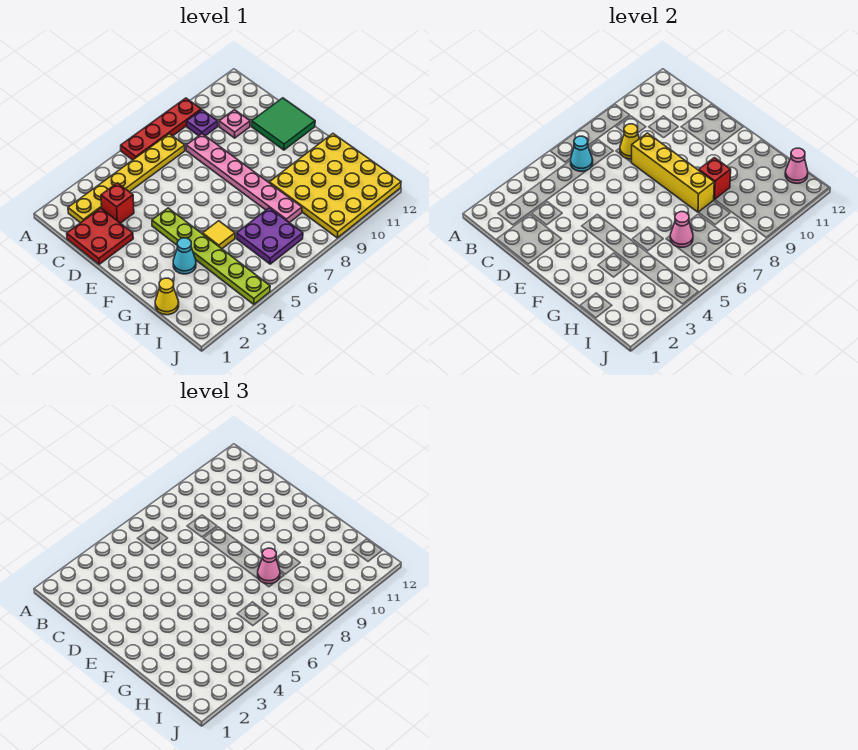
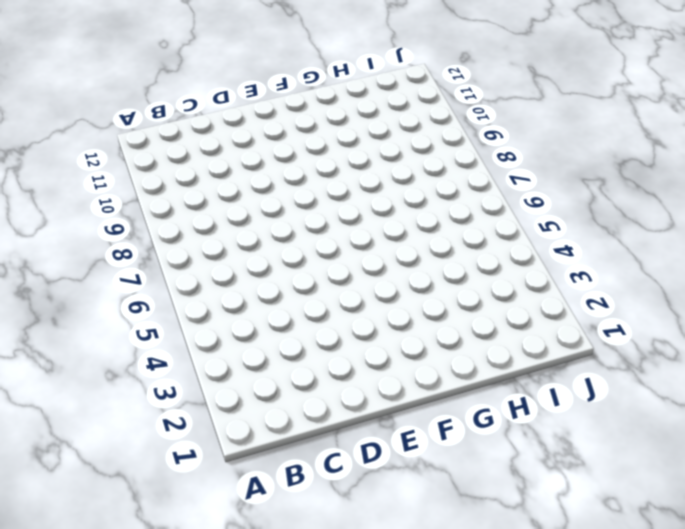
none -> red plate A6:A9 level 1
none -> yellow plate B2:B7 level 1
none -> purple plate B9 level 1

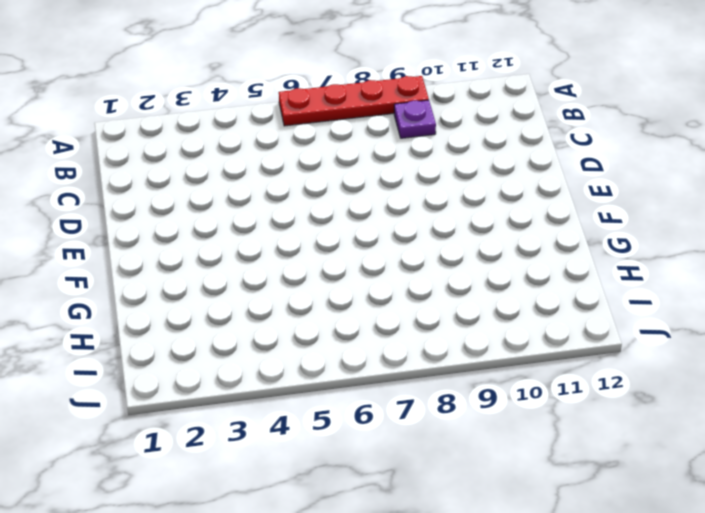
none -> yellow plate B2:B7 level 1
none -> red plate C1:D2 level 1
none -> red brick C3 level 1

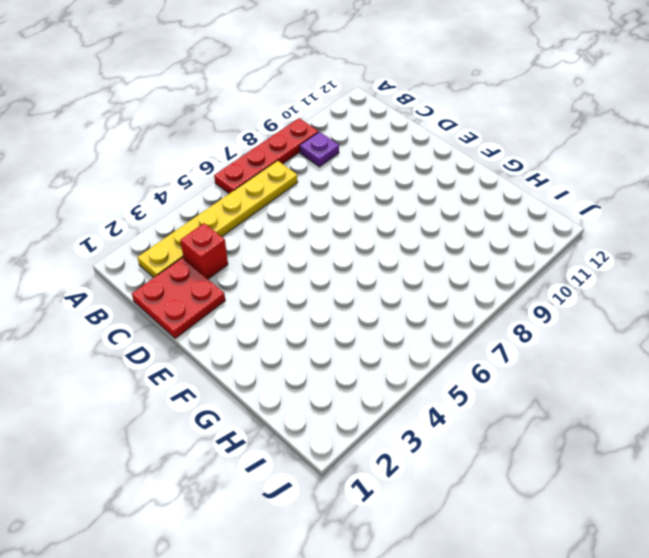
none -> pink plate C8:H8 level 1
none -> pink plate C10 level 1
none -> green tile D11:E12 level 1

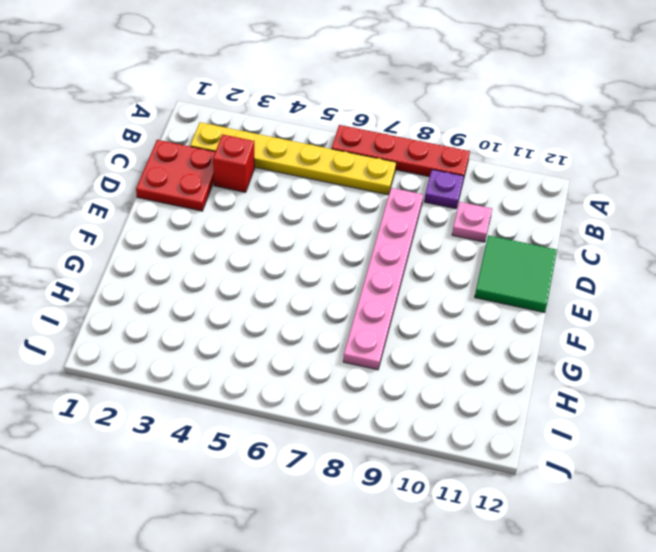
none -> lime plate E4:J4 level 1
none -> cyan cone G3 level 1
none -> yellow tile G5 level 1

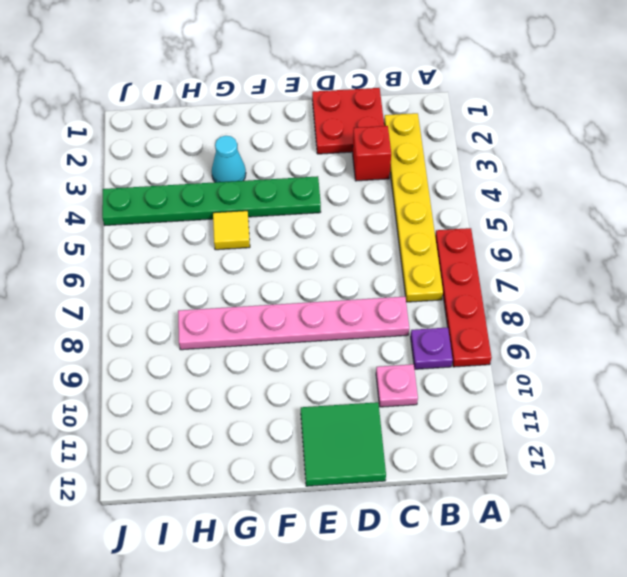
green plate E4:J4 level 1 -> lime plate E4:J4 level 1
none -> yellow plate G9:J12 level 1
none -> yellow cone H1 level 1
none -> purple plate H6:I7 level 1

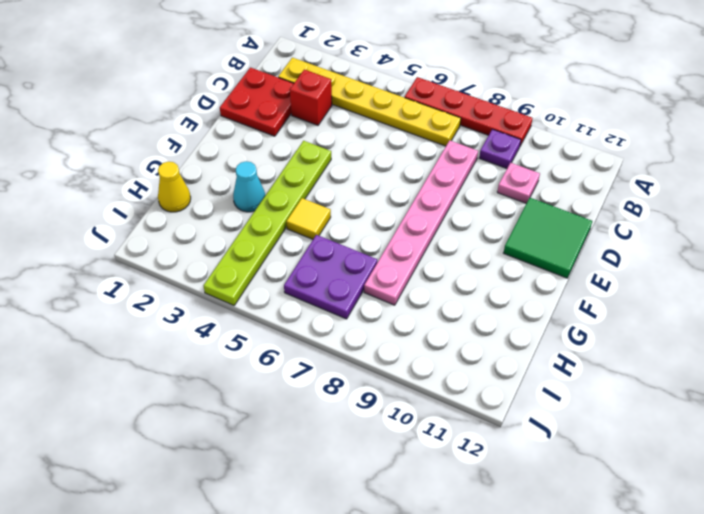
none -> yellow plate G9:J12 level 1
none -> cyan cone B6 level 2
none -> yellow cone C8 level 2

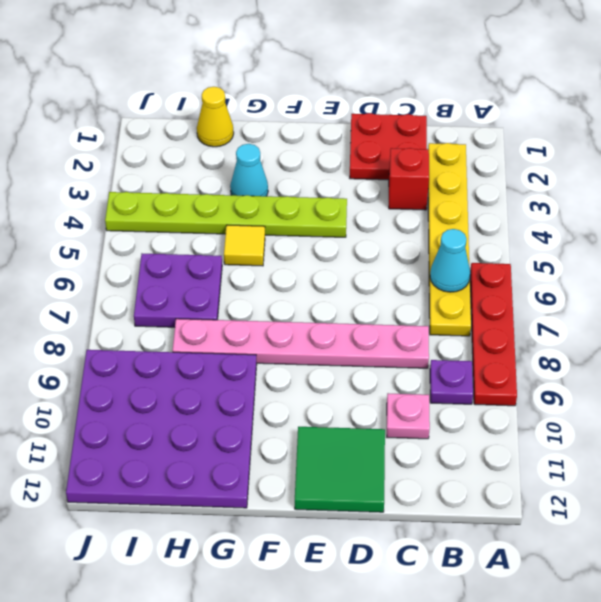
purple plate G9:J12 level 1 -> yellow plate G9:J12 level 1
none -> yellow cone C8 level 2
none -> yellow brick D8:G8 level 2
none -> red brick G9 level 2

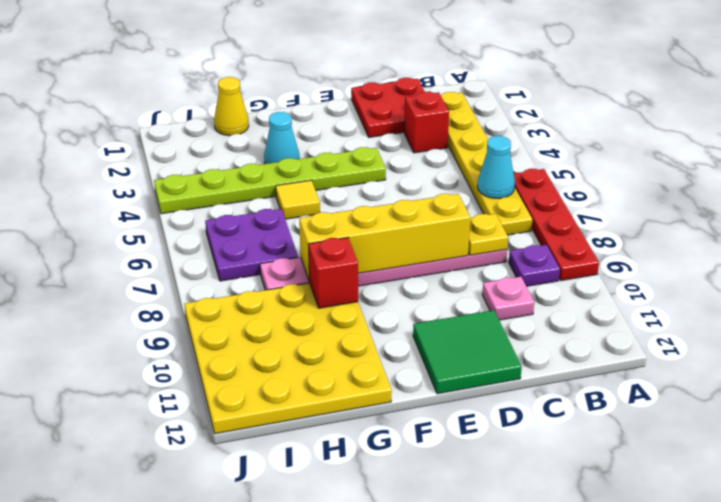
yellow plate C8 level 2 -> yellow cone C8 level 2
none -> pink cone H6 level 2
none -> pink cone I12 level 2
none -> pink cone G8 level 3

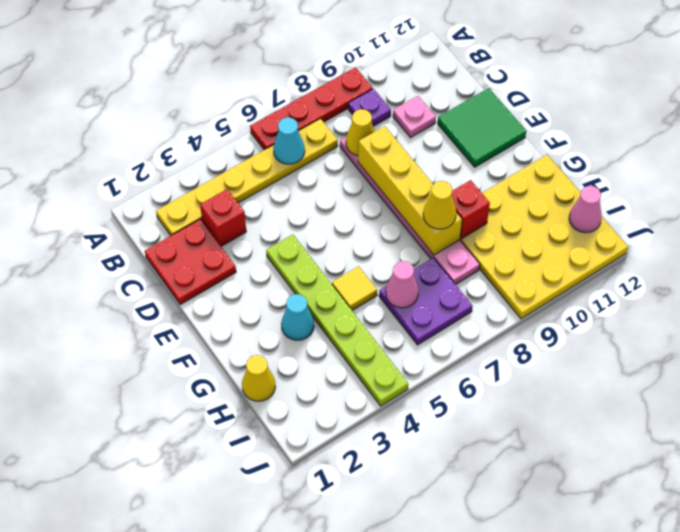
yellow cone G8 level 3 -> pink cone G8 level 3

